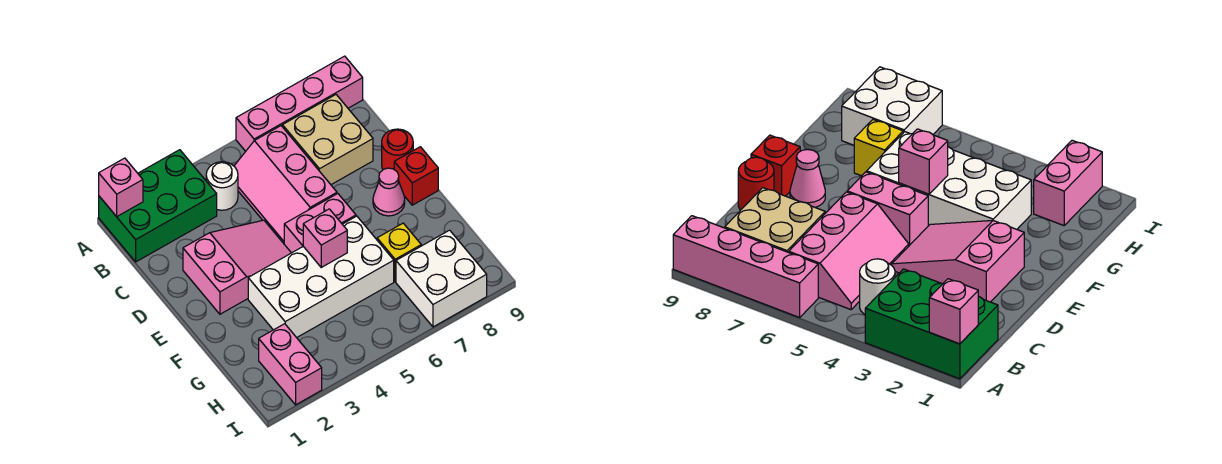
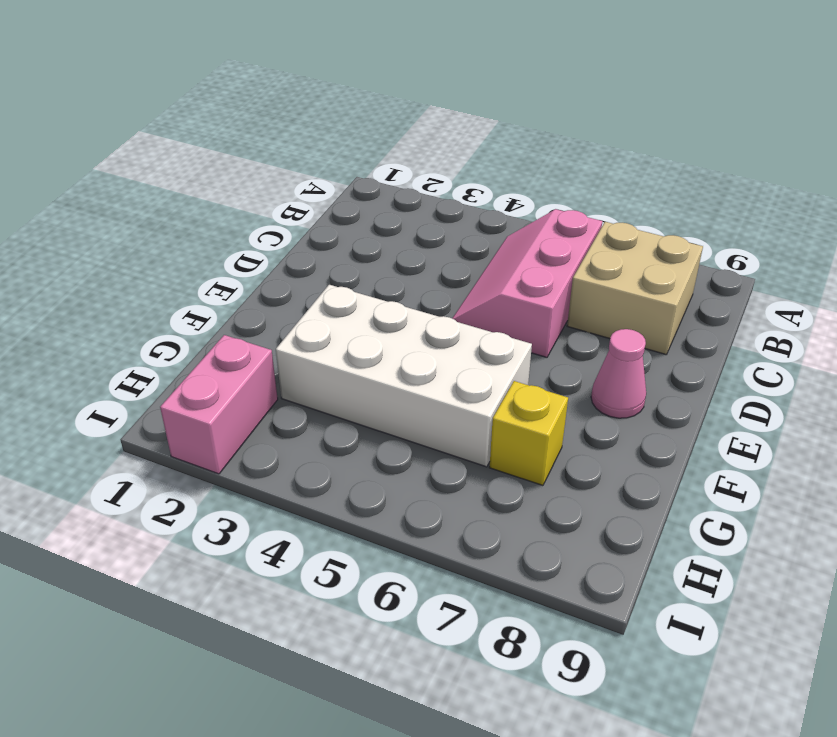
none -> green brick A1:B3 level 1
none -> pink brick A6:A9 level 1
none -> white round brick B4 level 1

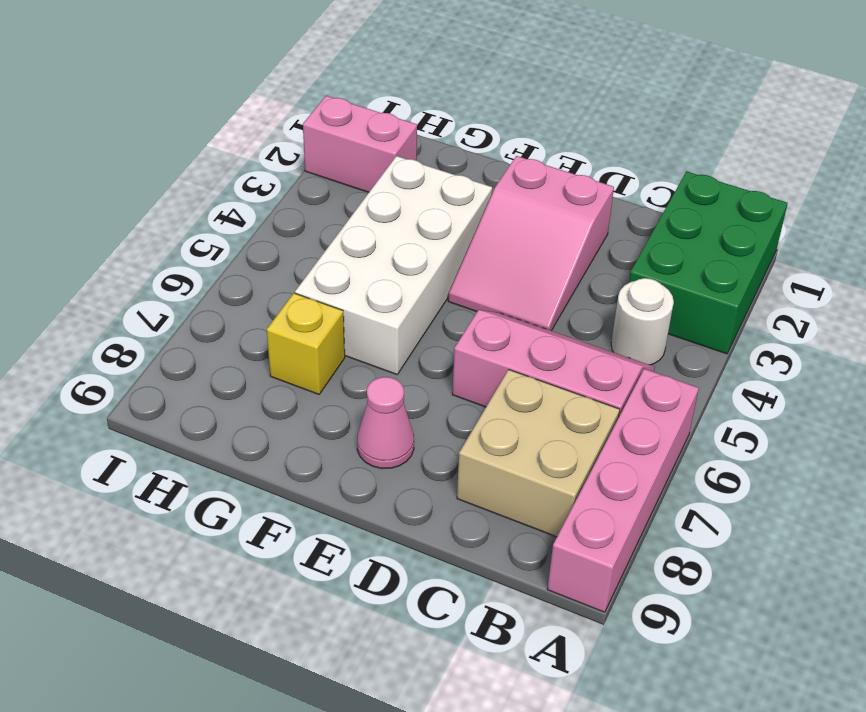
none -> red round brick D9 level 1
none -> pink brick E5:E6 level 1
none -> red brick E9 level 1

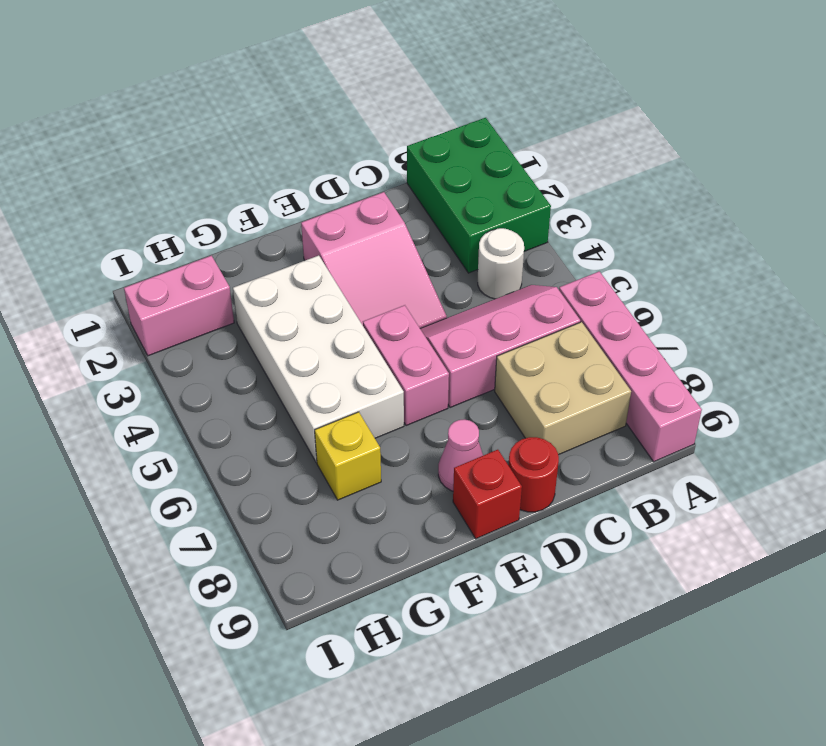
none -> white brick H7:I8 level 1
none -> pink brick A1 level 2
none -> pink brick F5 level 2

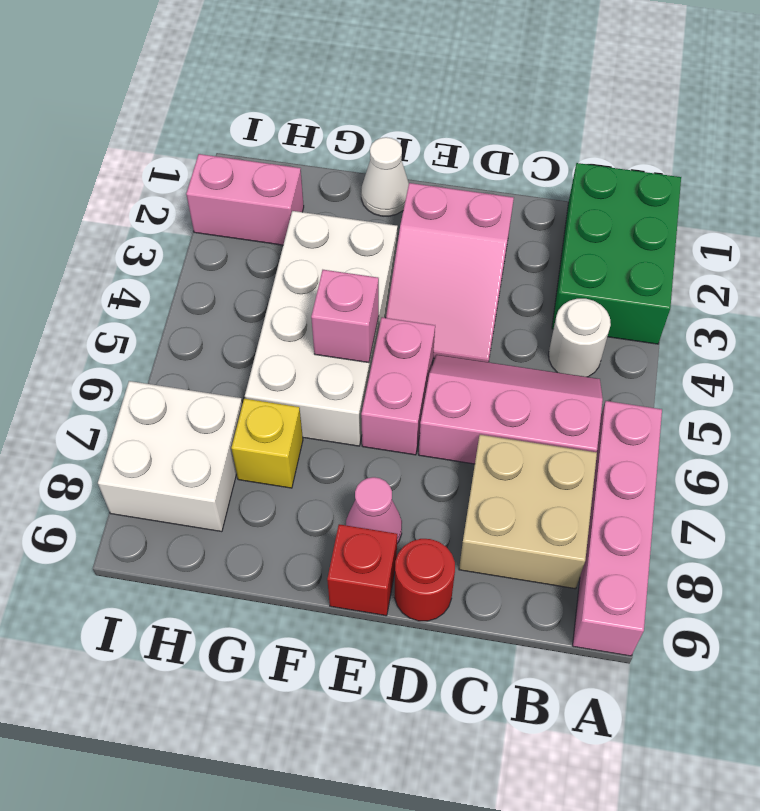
white cone F1 level 1 -> none
none -> pink brick A1 level 2

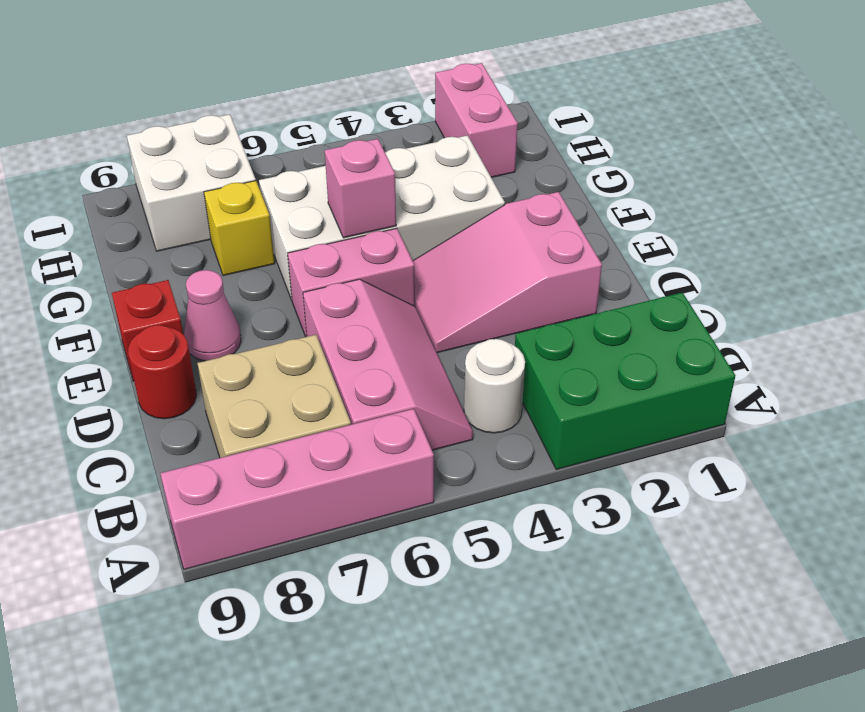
none -> pink brick A1 level 2

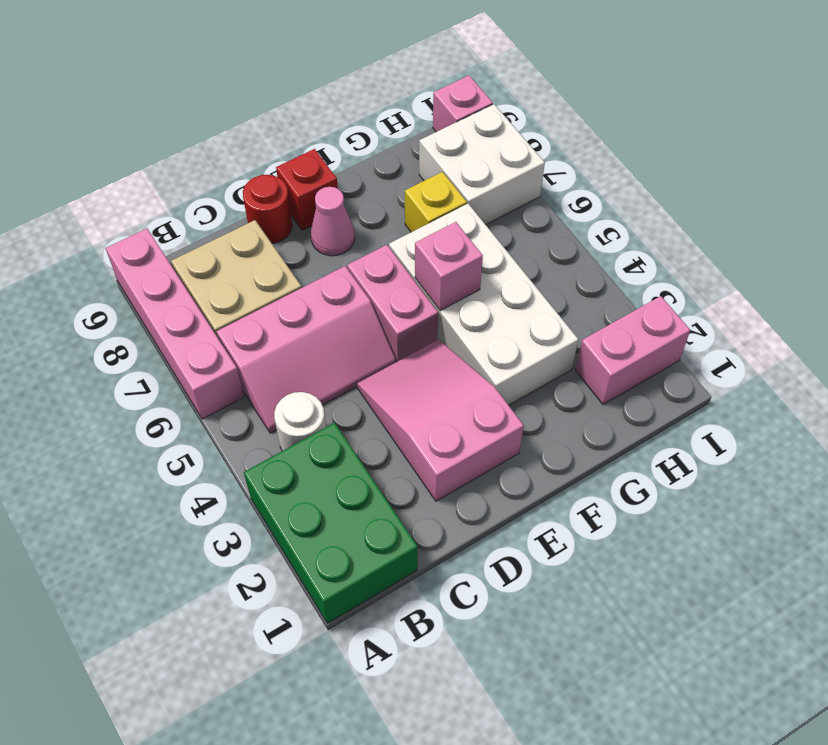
pink brick I9 level 1 -> pink brick A1 level 2

